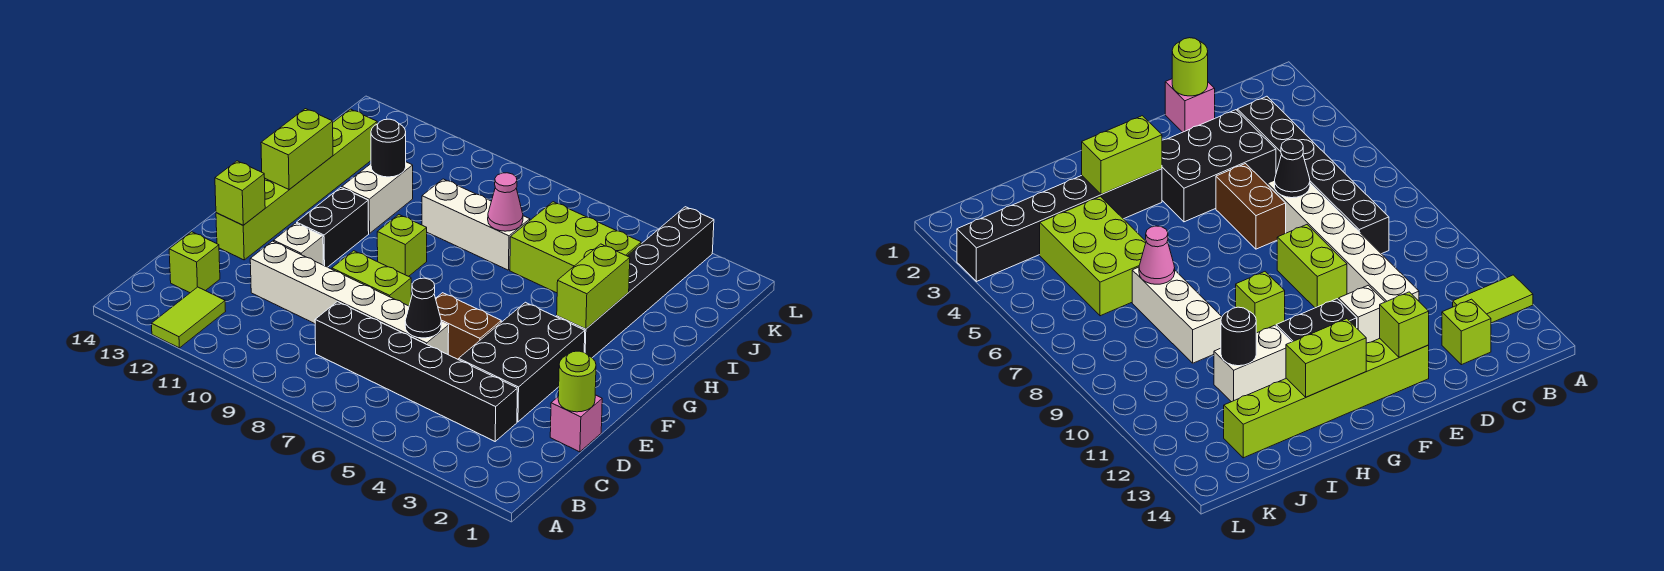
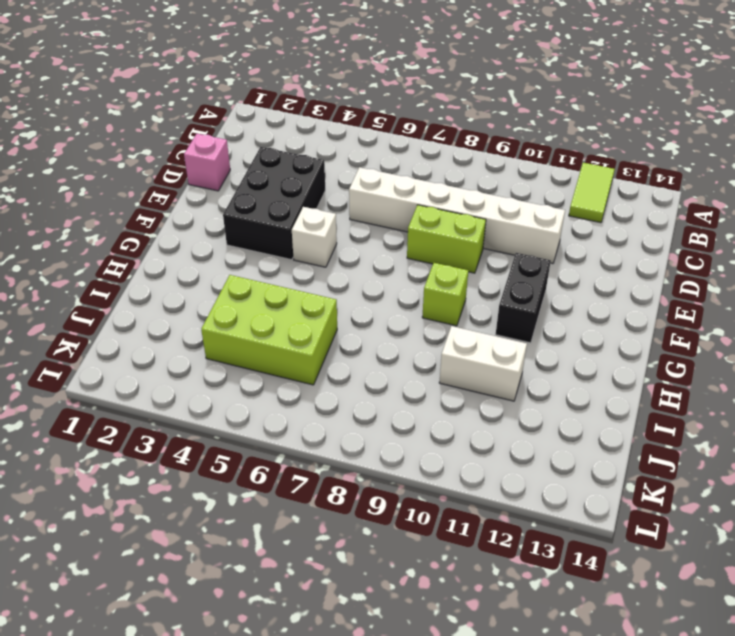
white brick F5 level 1 -> white brick E11 level 1
white brick I10:I11 level 1 -> white brick H11:I11 level 1
none -> black brick C3:C8 level 1
none -> lime brick C13 level 1
none -> brown brick E5:E6 level 1

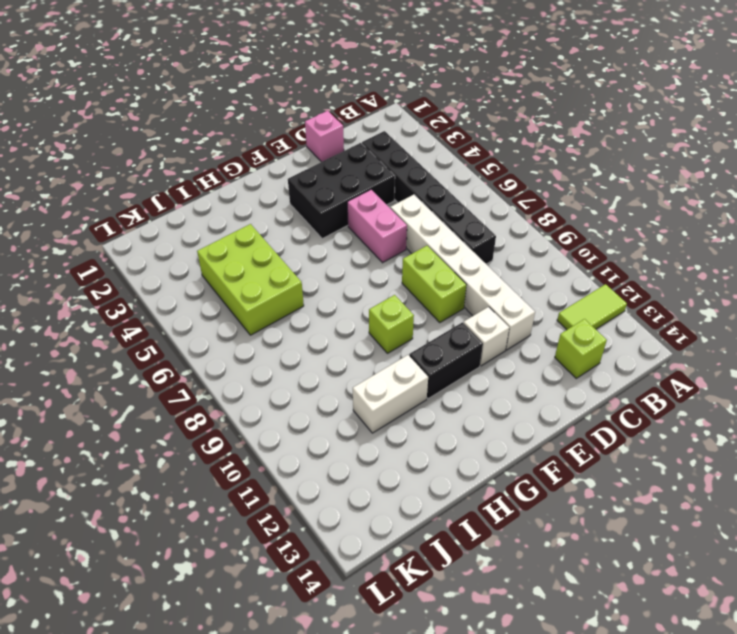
pink brick E5:E6 level 1 -> brown brick E5:E6 level 1
none -> lime brick E13:J13 level 1
none -> black brick G3:L3 level 1
none -> white brick I7:I9 level 1

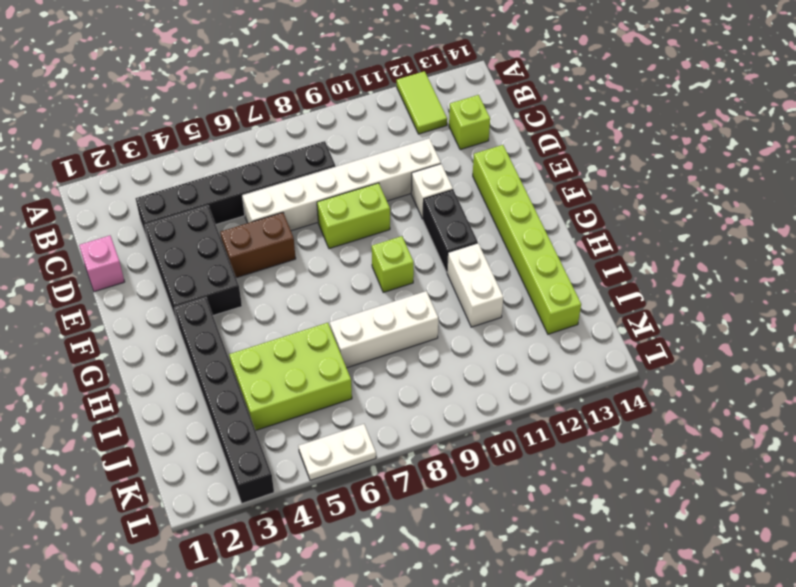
white plate L5:L6 level 1 -> none
none -> lime round brick D1 level 2
none -> black cone D6 level 2
none -> lime brick E13 level 2

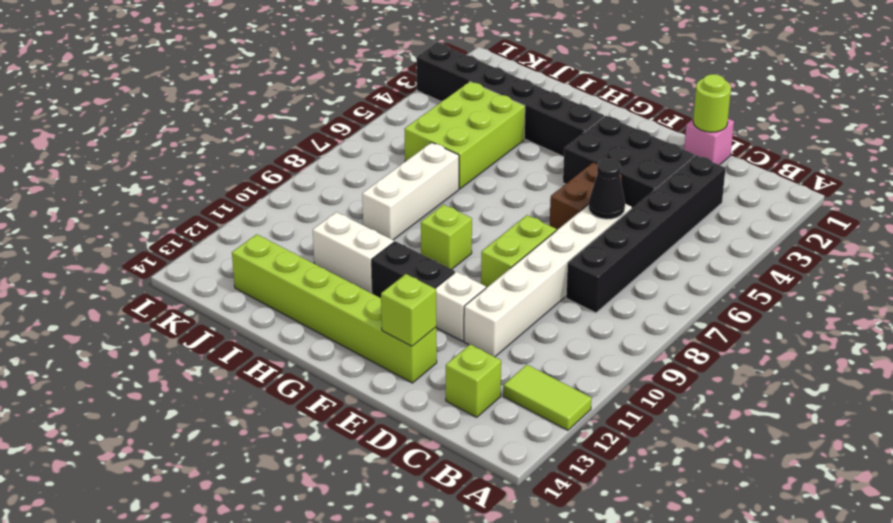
none -> lime brick G3:H3 level 2
none -> lime brick G13:H13 level 2
none -> pink cone I7 level 2

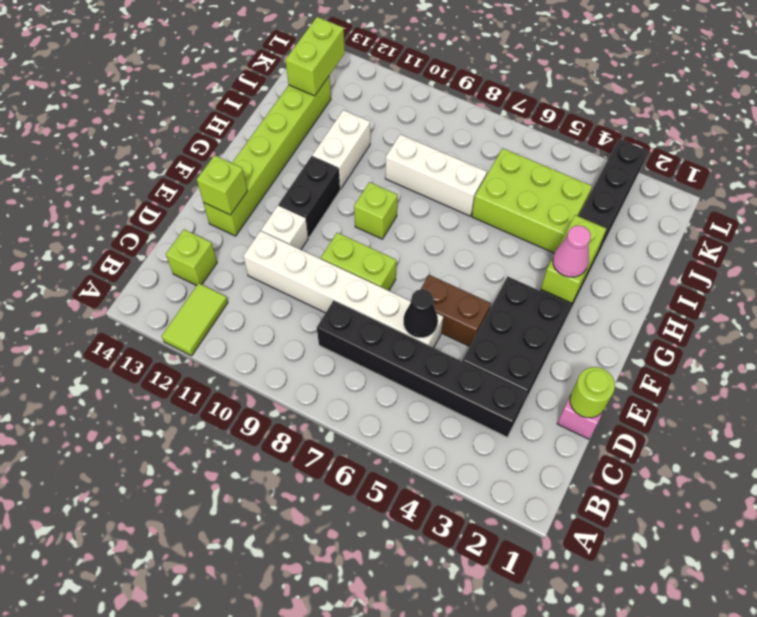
pink cone G3 level 3 -> pink cone I7 level 2
lime brick J13:K13 level 2 -> lime brick G13:H13 level 2
none -> black round brick I11 level 2

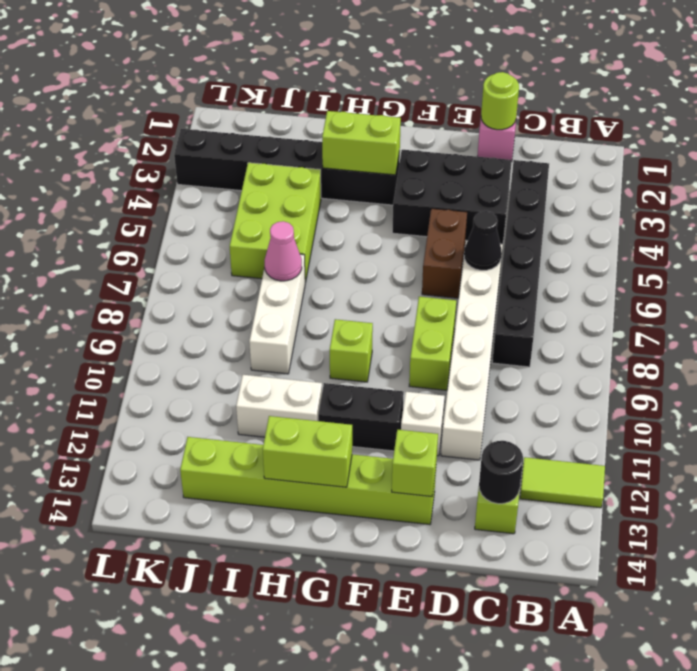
black round brick C13 level 2 -> black round brick I11 level 2

